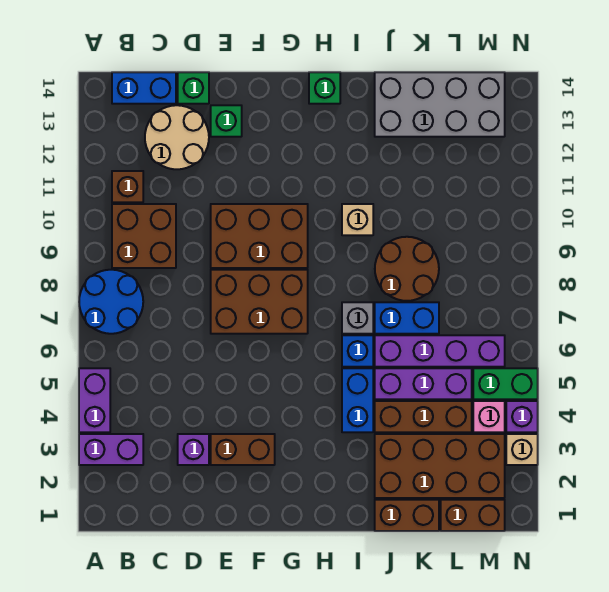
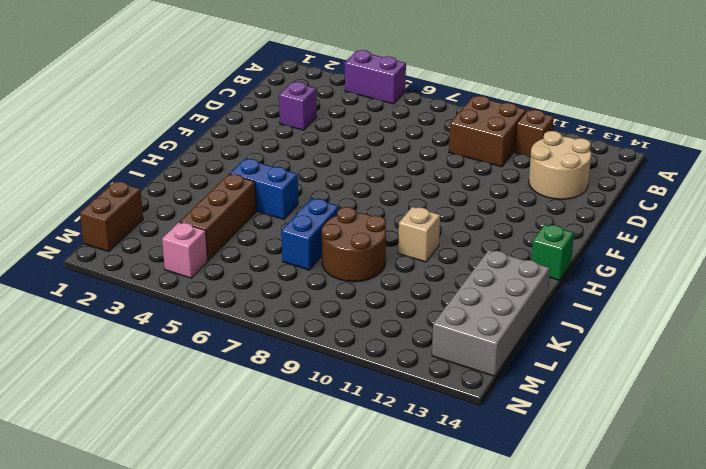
none -> purple brick A3:B3 level 1
none -> blue round brick A7:B8 level 1
none -> blue brick B14:C14 level 1
none -> green brick D14 level 1

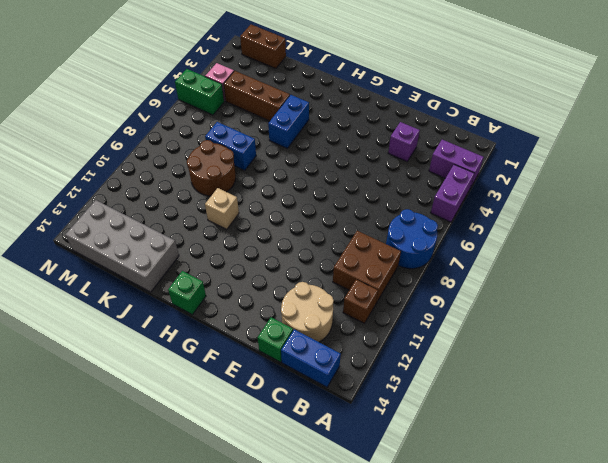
none -> brown brick E3:F3 level 1
none -> brown brick E7:G8 level 1
none -> brown brick E9:G10 level 1
none -> green brick E13 level 1

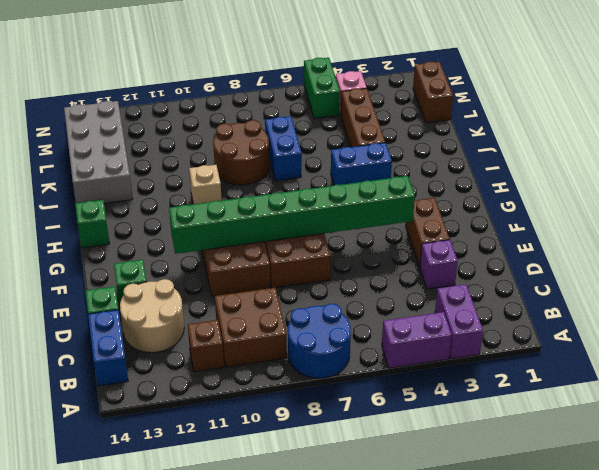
green brick F4:F11 level 2 -> none
none -> blue brick I6 level 1
none -> grey brick I7 level 1
none -> brown brick J1:K1 level 1
none -> brown brick J2:M3 level 1

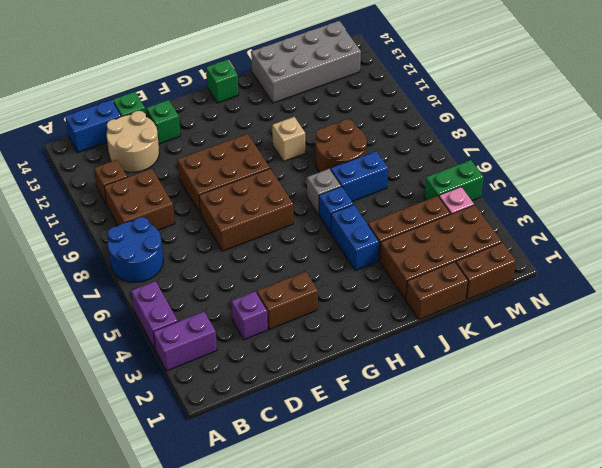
none -> purple brick J5:L5 level 1
none -> purple brick J6:M6 level 1
none -> tan brick N3 level 1
none -> purple brick N4 level 1

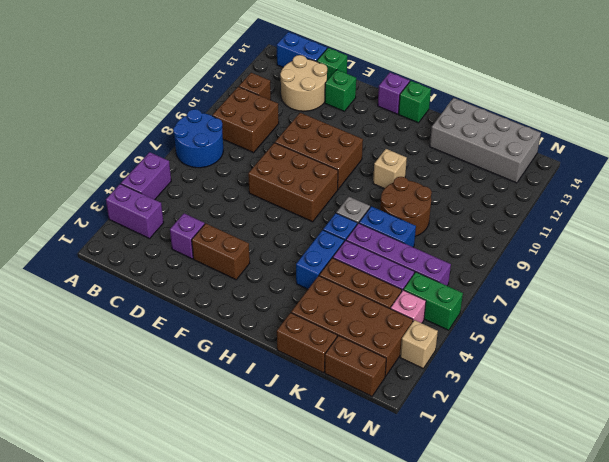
purple brick G14 level 1 -> purple brick N4 level 1

